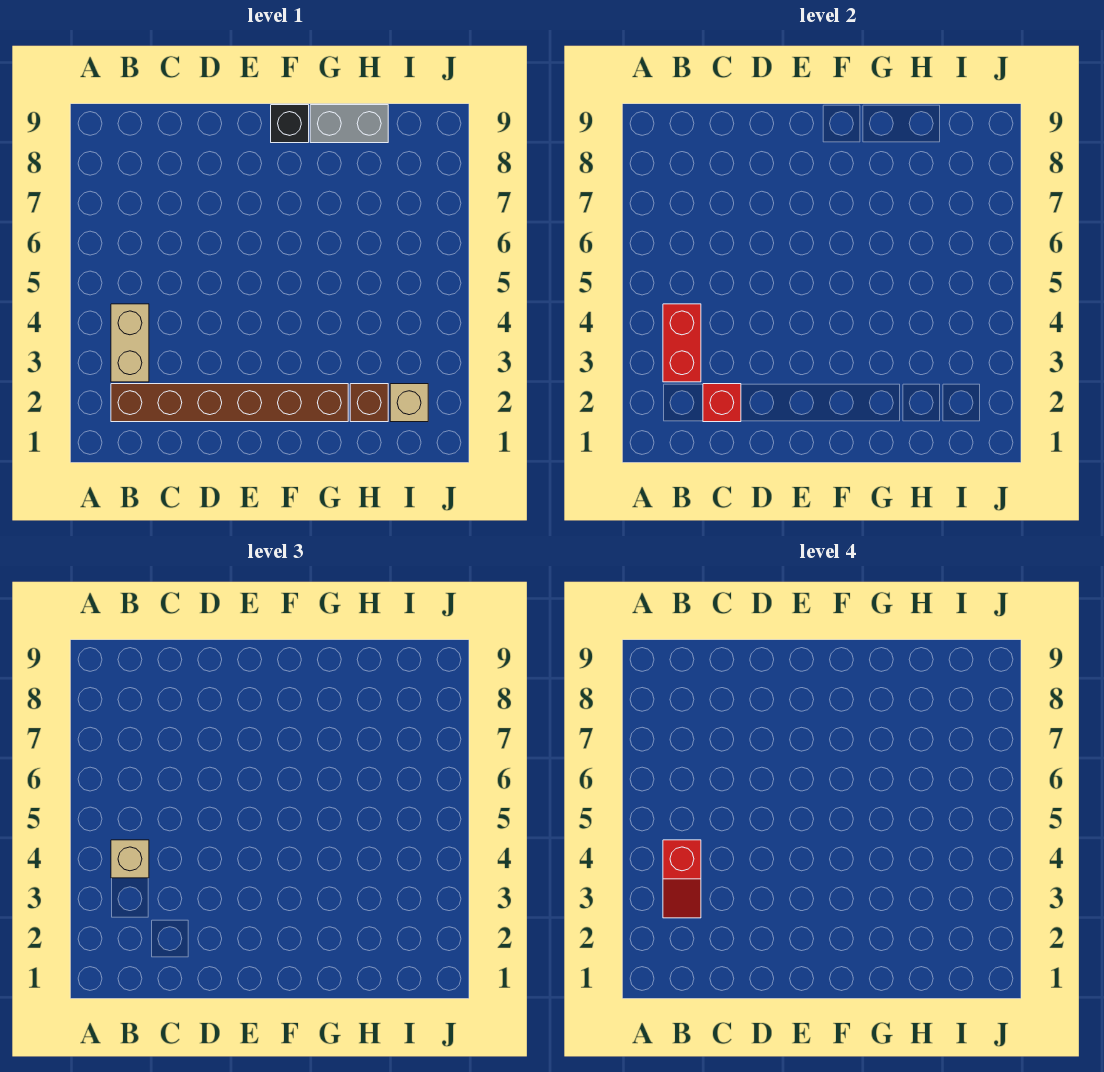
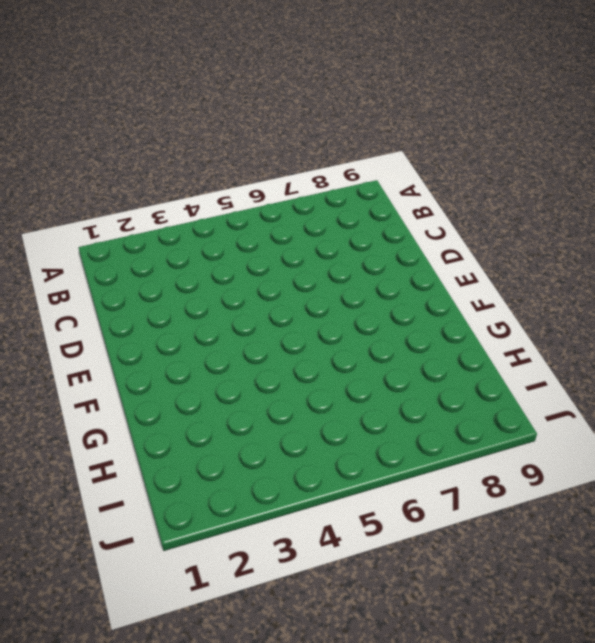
none -> brown brick B2:G2 level 1
none -> tan brick B3:B4 level 1

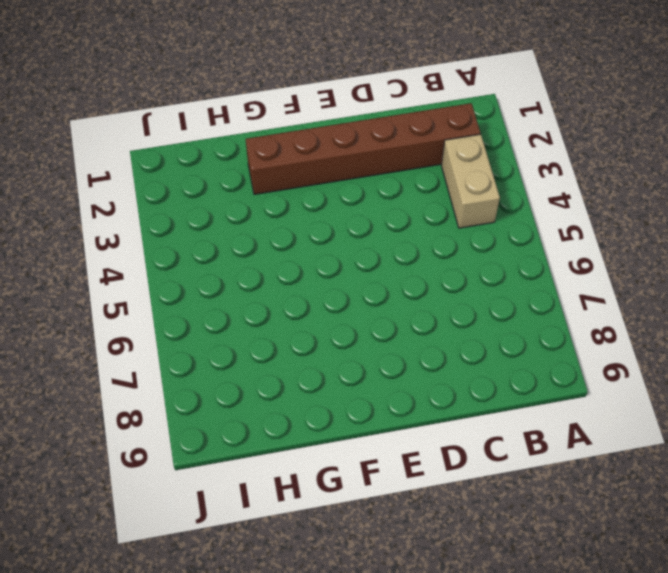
none -> black brick F9 level 1
none -> grey brick G9:H9 level 1

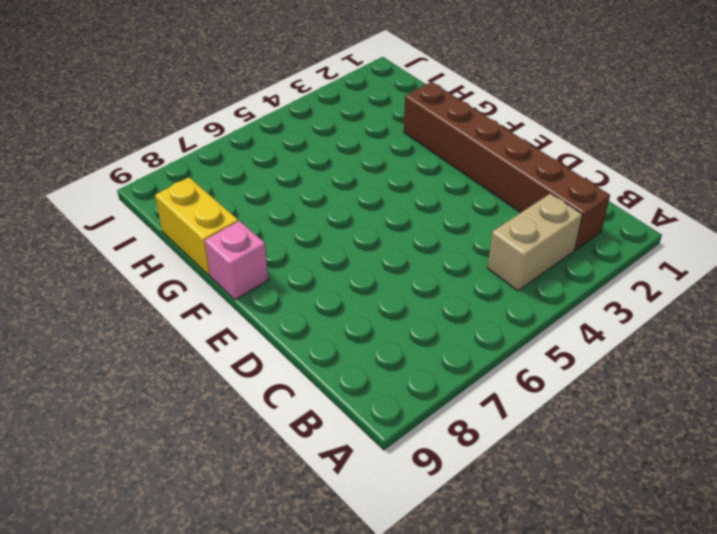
pink brick F9 level 1 -> black brick F9 level 1
yellow brick G9:H9 level 1 -> grey brick G9:H9 level 1
none -> brown brick H2 level 1
none -> tan brick I2 level 1

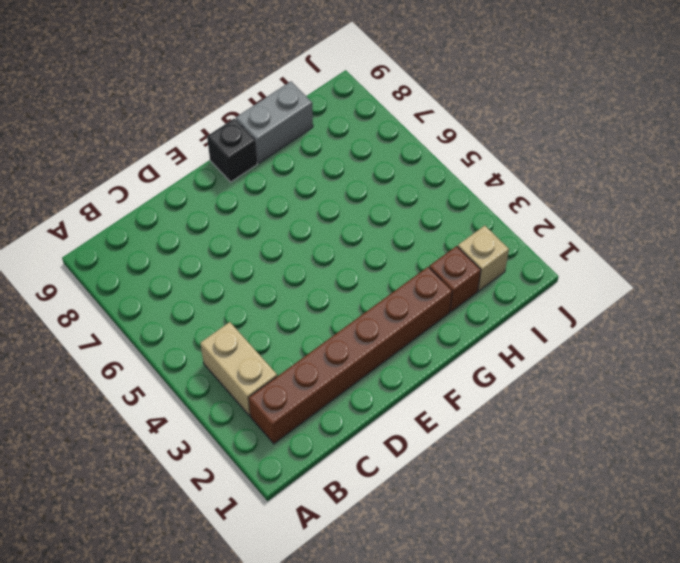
none -> red brick B3:B4 level 2
none -> red brick C2 level 2

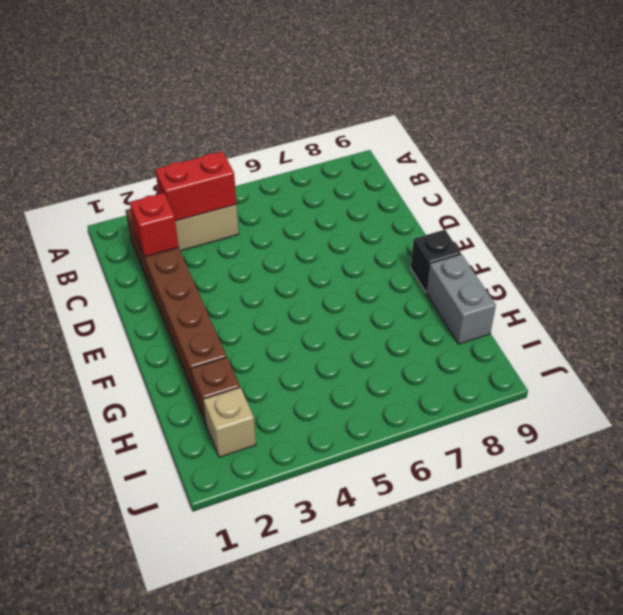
none -> tan brick B4 level 3
none -> red slope B3:B4 level 4 top 4

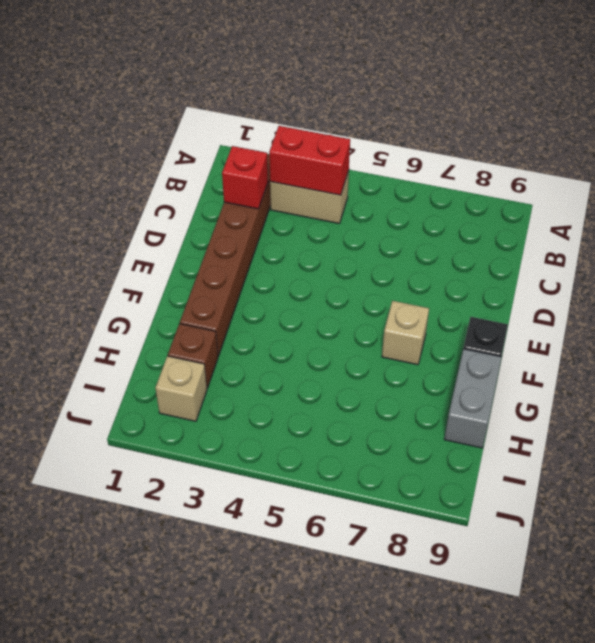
tan brick F7 level 1 -> tan brick B4 level 3
none -> red slope B3:B4 level 4 top 4

